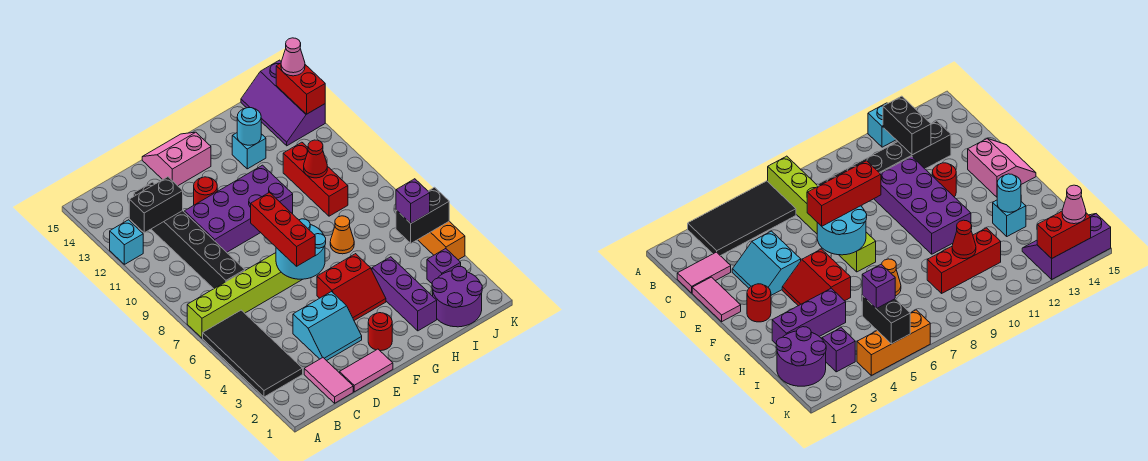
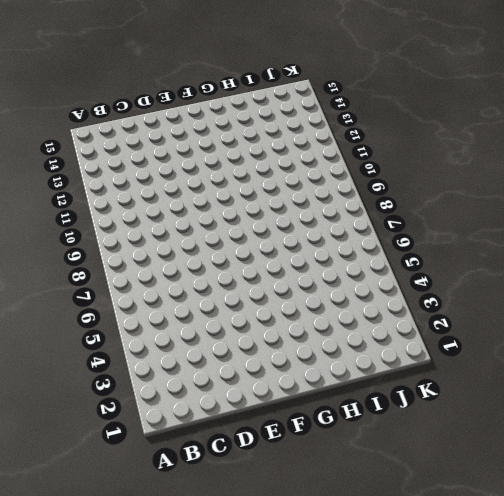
none -> black tile A3:B6 level 1
none -> lime brick A7:F7 level 1
none -> cyan brick A12 level 1

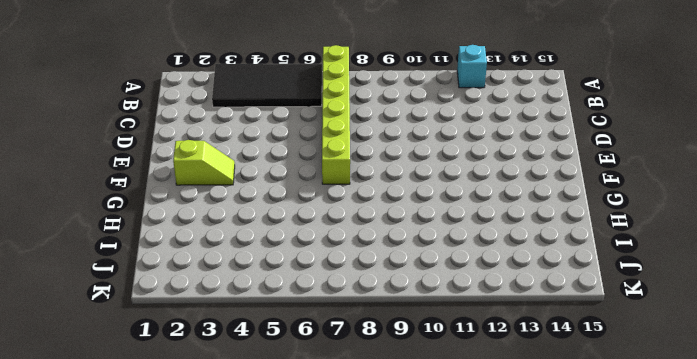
lime slope F2:F3 level 1 top 2 -> red round brick F2 level 1
none -> pink tile C1:C2 level 1
none -> black brick C8:C13 level 1
none -> pink tile D1:E1 level 1

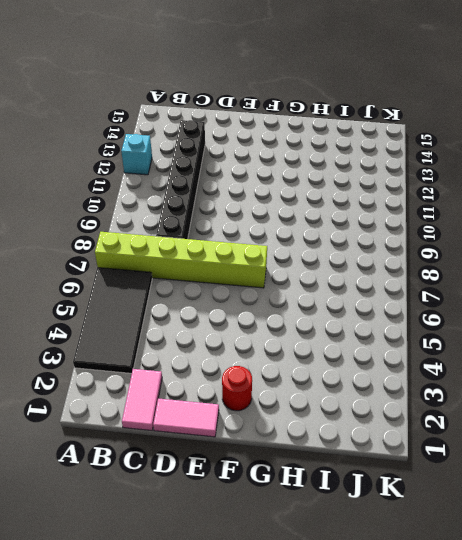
none -> cyan slope D3:E4 level 1 top 4
none -> purple brick D10:G11 level 1
none -> red round brick E12 level 1

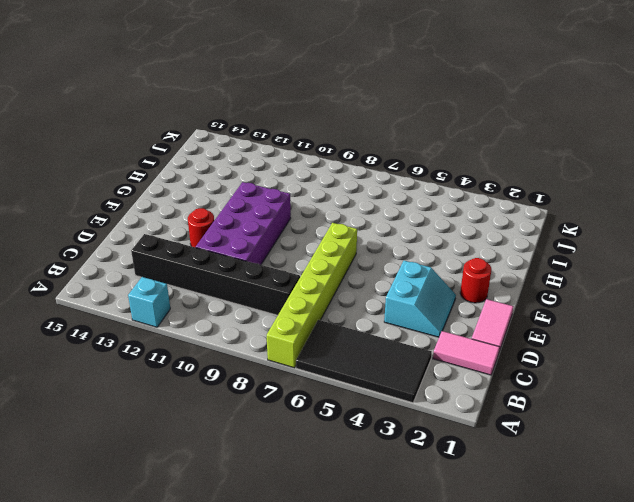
none -> pink slope E14:F15 level 1 top 14
none -> red slope F4:G5 level 1 top 5
none -> purple brick H2:H4 level 1

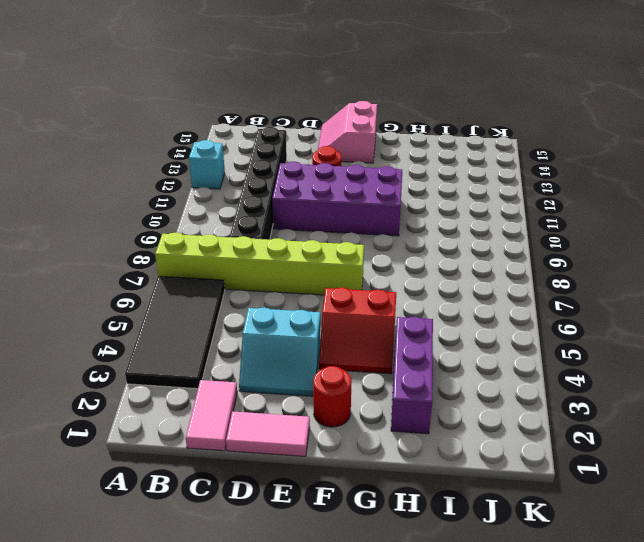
pink slope E14:F15 level 1 top F -> pink slope E14:F15 level 1 top 14
none -> orange cone H7 level 1
none -> cyan brick H13 level 1
none -> purple round brick I1:J2 level 1

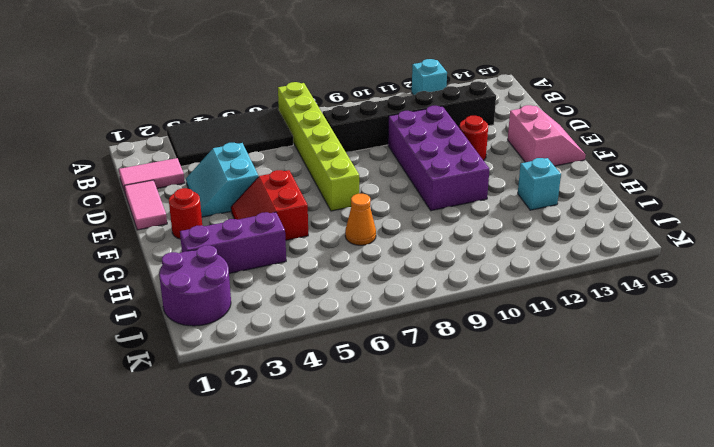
none -> red brick I9:I11 level 1
none -> purple brick J3 level 1
none -> purple slope J13:K15 level 1 top K

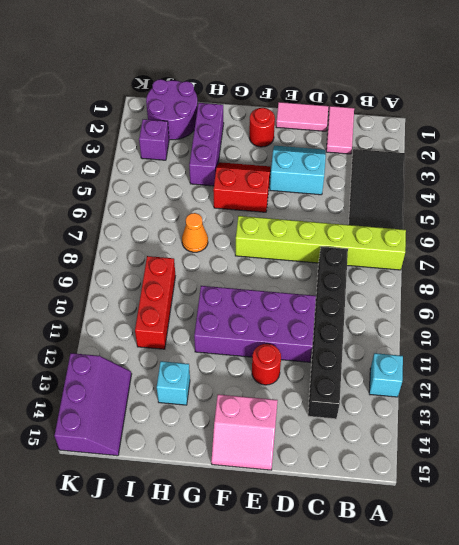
none -> orange brick K4:K6 level 1
none -> black brick B12:C12 level 2
none -> cyan round brick E6:F7 level 2

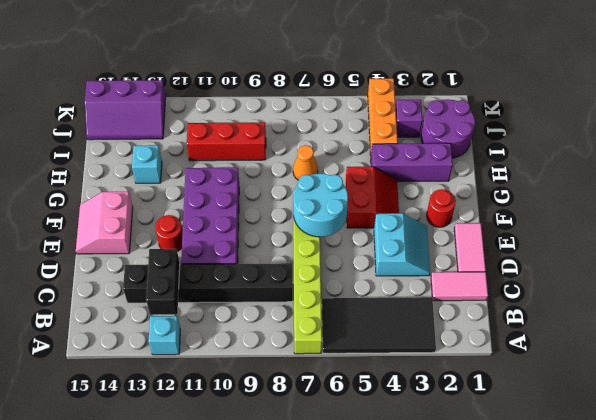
orange brick I4:K4 level 1 -> orange brick K4:K6 level 1
none -> cyan round brick H13 level 2
none -> red cone I10 level 2
none -> black brick J5:K5 level 2

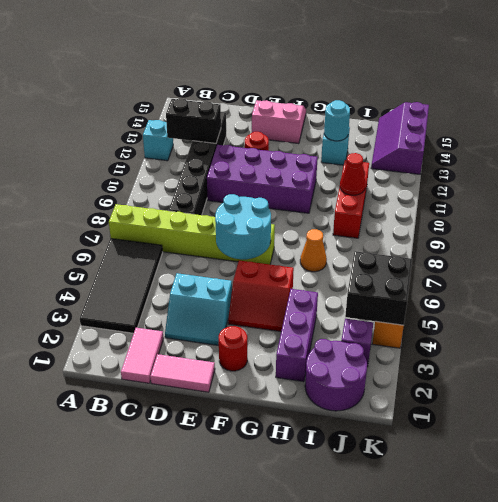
black brick J4:K5 level 2 -> black brick J5:K5 level 2
none -> red brick K13:K14 level 2
none -> red brick E6:E8 level 3
none -> purple brick J5 level 3

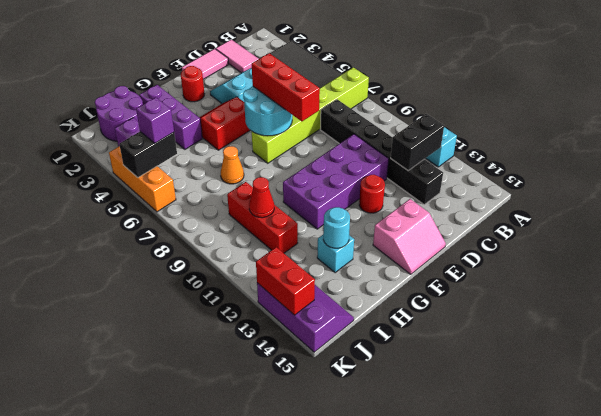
none -> pink cone K14 level 3

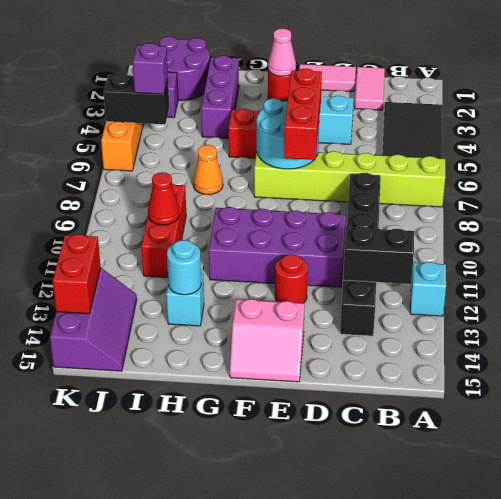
pink cone F2 level 2 -> pink cone K14 level 3

